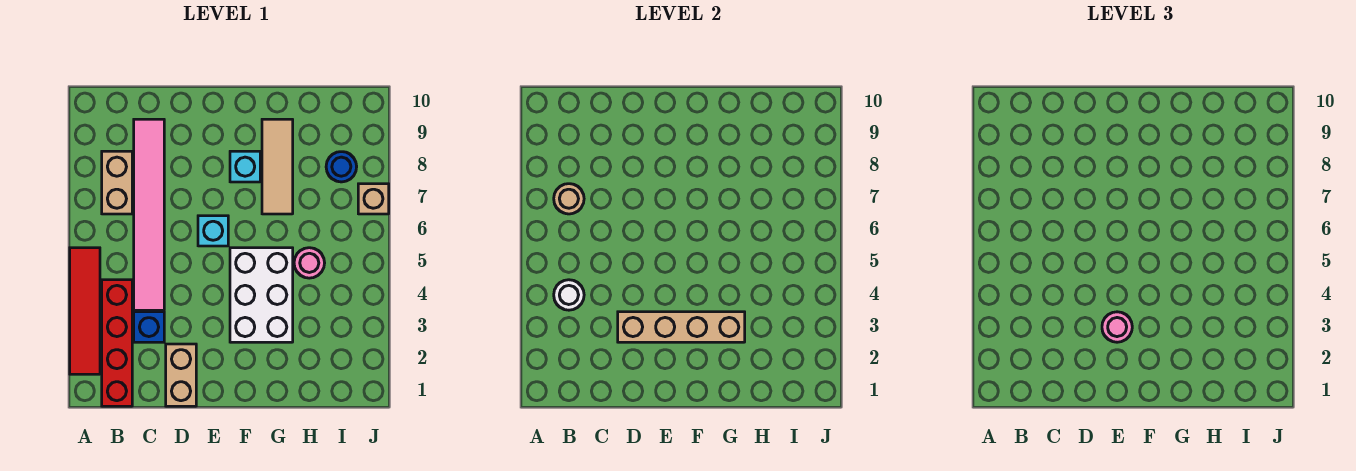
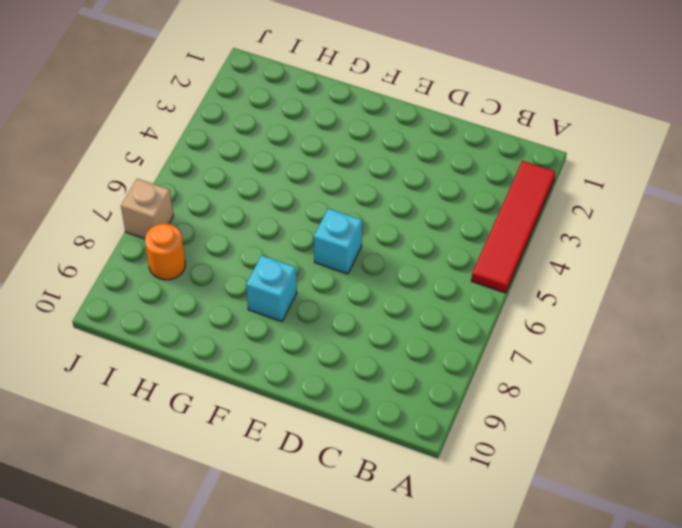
orange round brick I8 level 1 -> blue round brick I8 level 1
none -> red brick B1:B4 level 1
none -> tan brick B7:B8 level 1
none -> blue brick C3 level 1

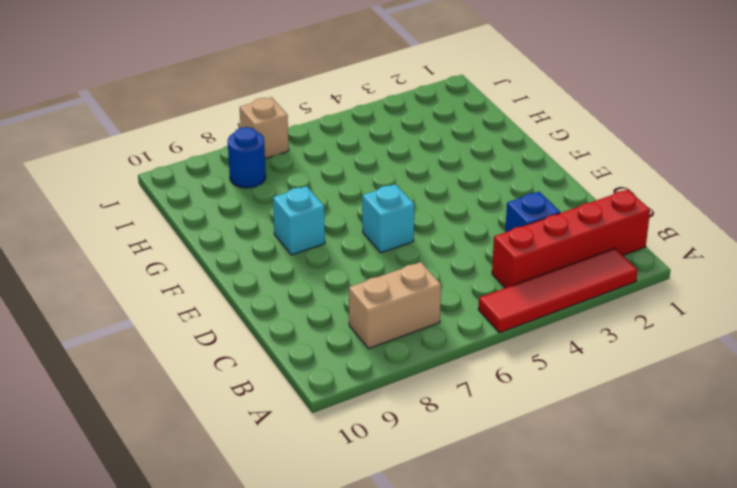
none -> pink tile C4:C9 level 1
none -> tan brick D1:D2 level 1
none -> white brick F3:G5 level 1

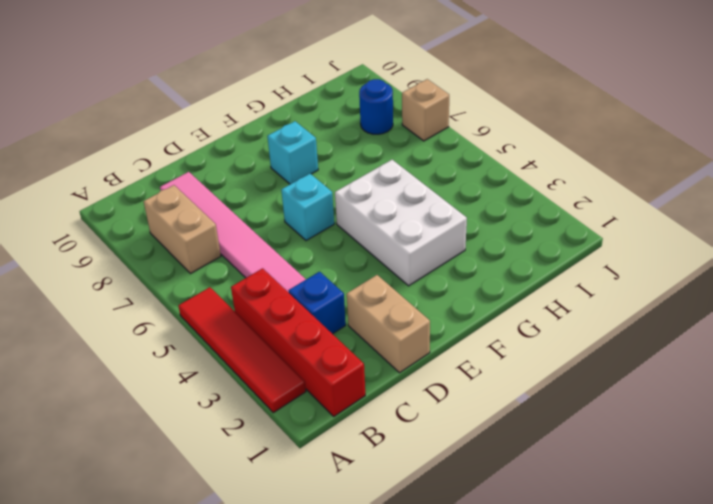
none -> tan tile G7:G9 level 1
none -> pink round brick H5 level 1
none -> white round brick B4 level 2

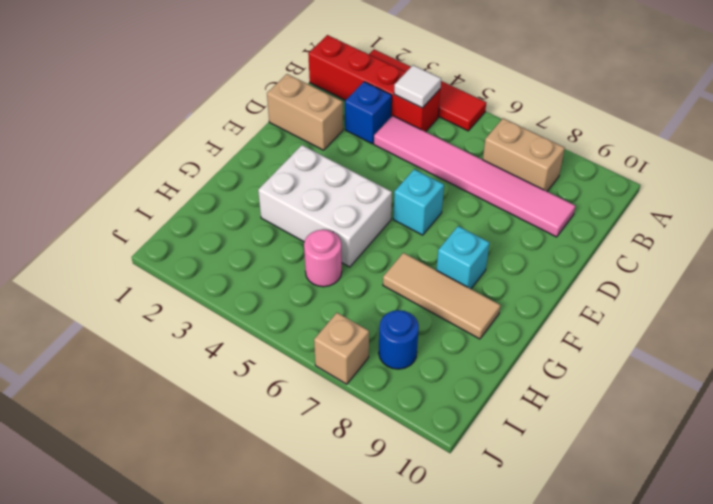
white tile B4 level 2 -> white round brick B4 level 2
none -> tan round brick B7 level 2
none -> tan brick D3:G3 level 2
none -> pink round brick E3 level 3

